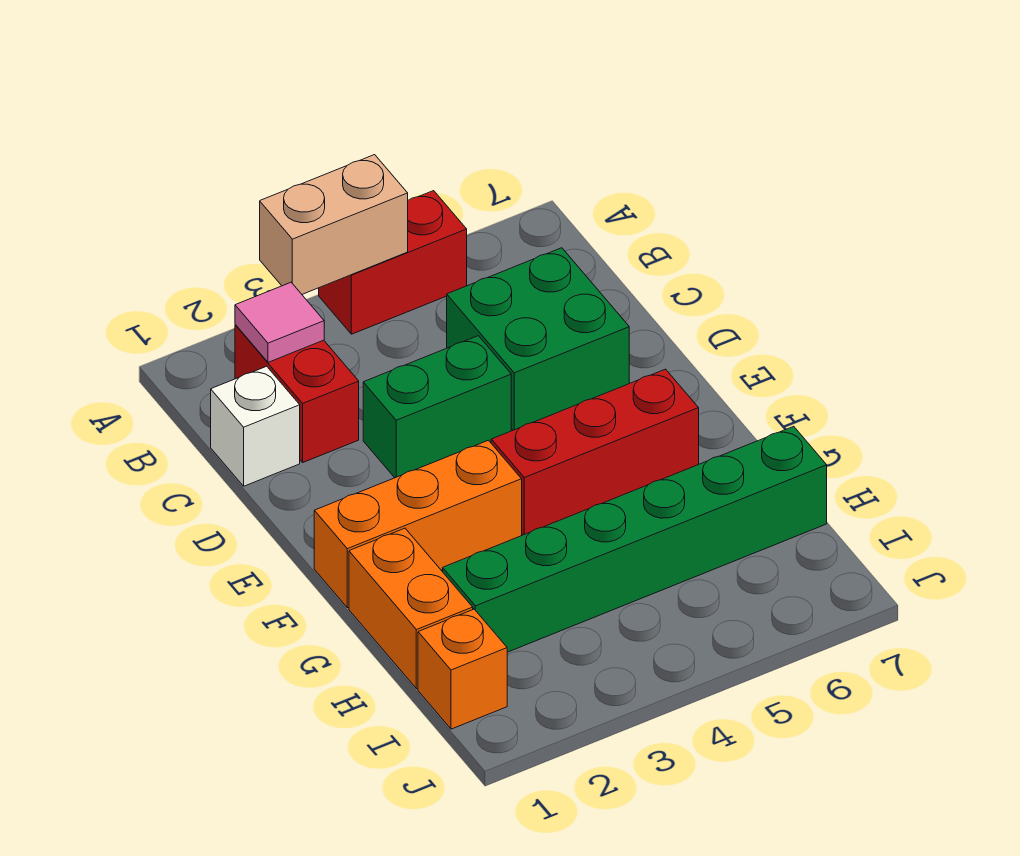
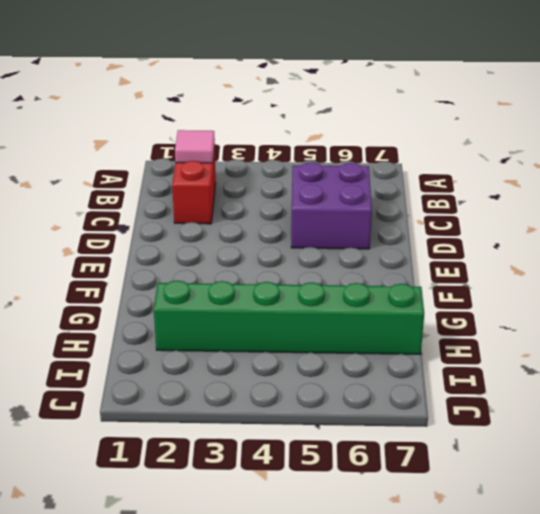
purple brick C5:D6 level 1 -> green brick C5:D6 level 1
none -> red brick A4:A5 level 1
none -> white brick C1 level 1
none -> green brick D3:D4 level 1

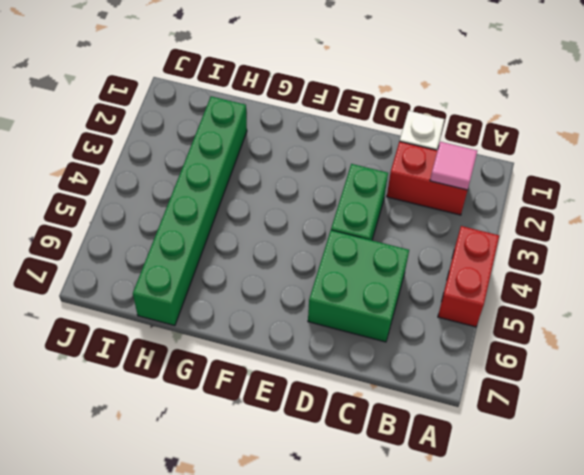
none -> orange brick F1:F3 level 1
none -> red brick F4:F6 level 1
none -> orange brick G1:H1 level 1

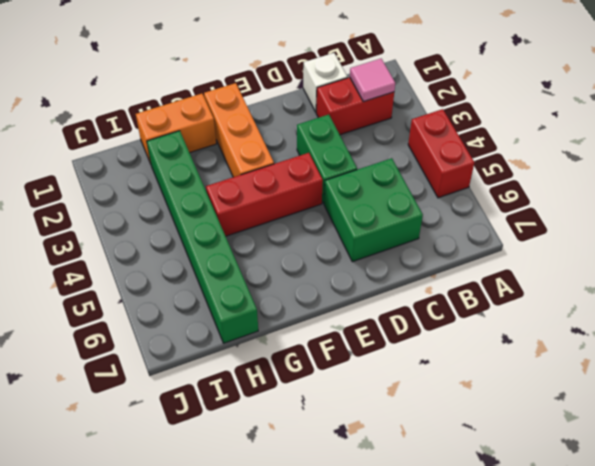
red brick E4:G4 level 1 -> red brick F4:F6 level 1
none -> orange brick I1 level 1
none -> tan brick A3:A4 level 2

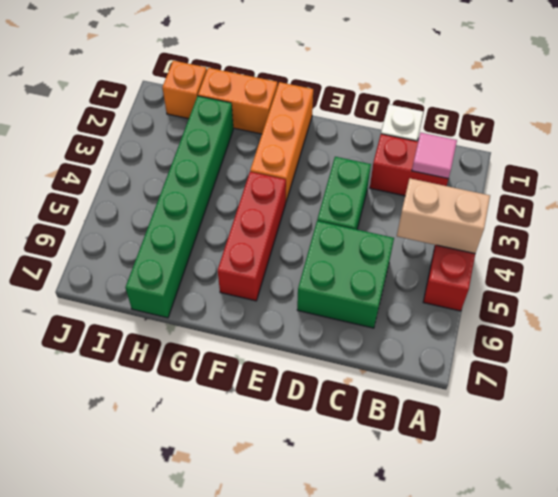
tan brick A4:B4 level 2 -> tan brick A3:A4 level 2

